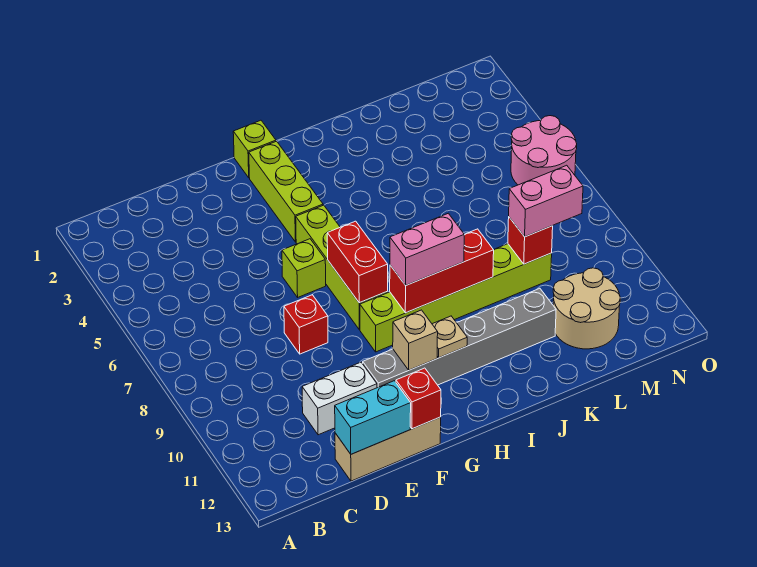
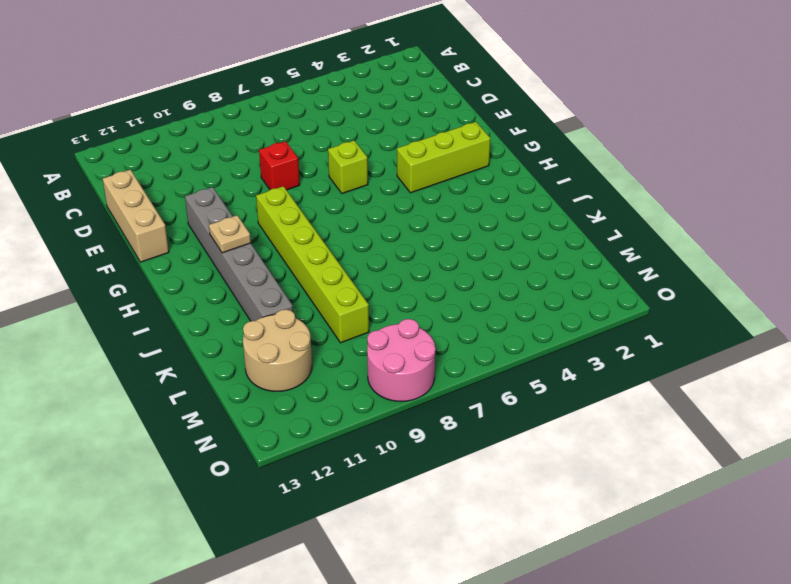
pink round brick N8:O9 level 1 -> pink round brick N5:O6 level 1
none -> white brick D11:E11 level 1
none -> lime brick G1 level 1
none -> lime brick G5:G8 level 1

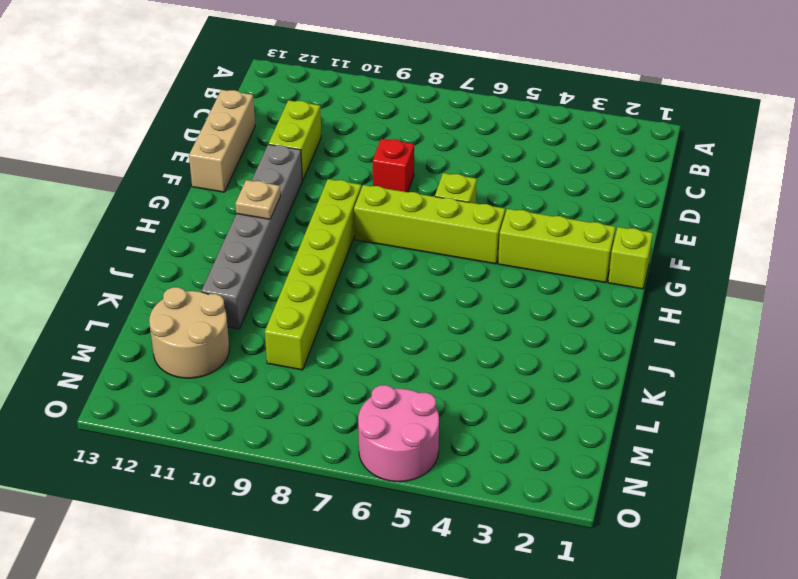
lime brick D11:E11 level 1 -> white brick D11:E11 level 1
none -> cyan brick D13:E13 level 2
none -> red brick F13 level 2
none -> red brick G7:G8 level 2

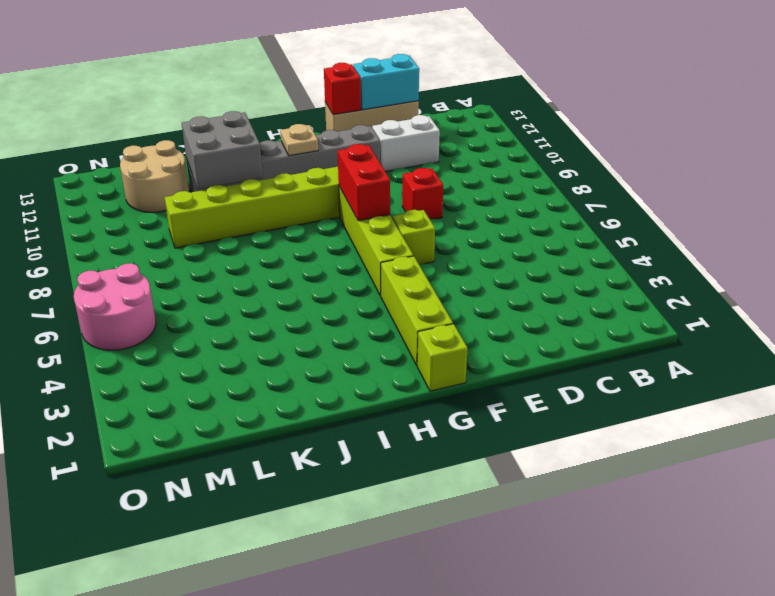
grey brick J10:K11 level 2 -> none
none -> tan brick G11 level 2
none -> red brick H9:J9 level 2
none -> red brick L9 level 2

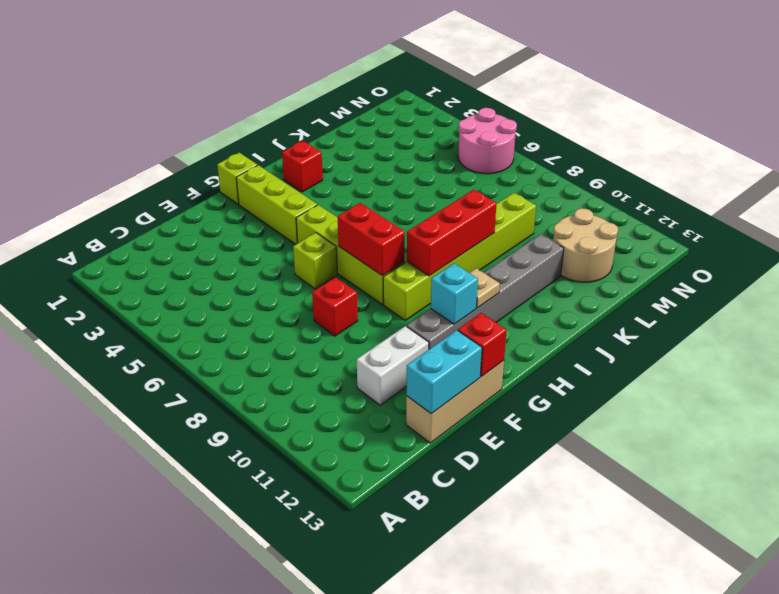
cyan brick G11 level 2 -> tan brick G11 level 2
red brick I2 level 1 -> red brick L9 level 2
none -> pink brick H9:I9 level 3
none -> pink brick L9:M9 level 3

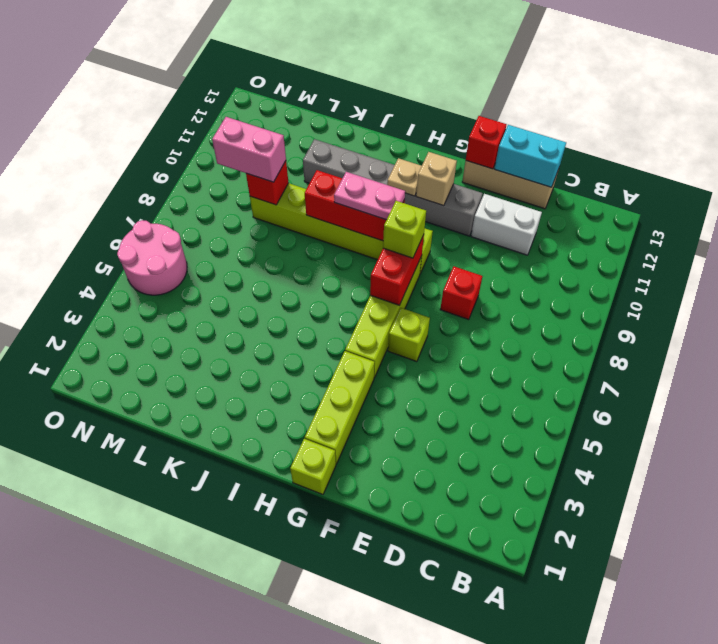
lime brick G8 level 3 -> none
pink plate H9:I9 level 3 -> pink brick H9:I9 level 3
none -> tan round brick L11:M12 level 1

